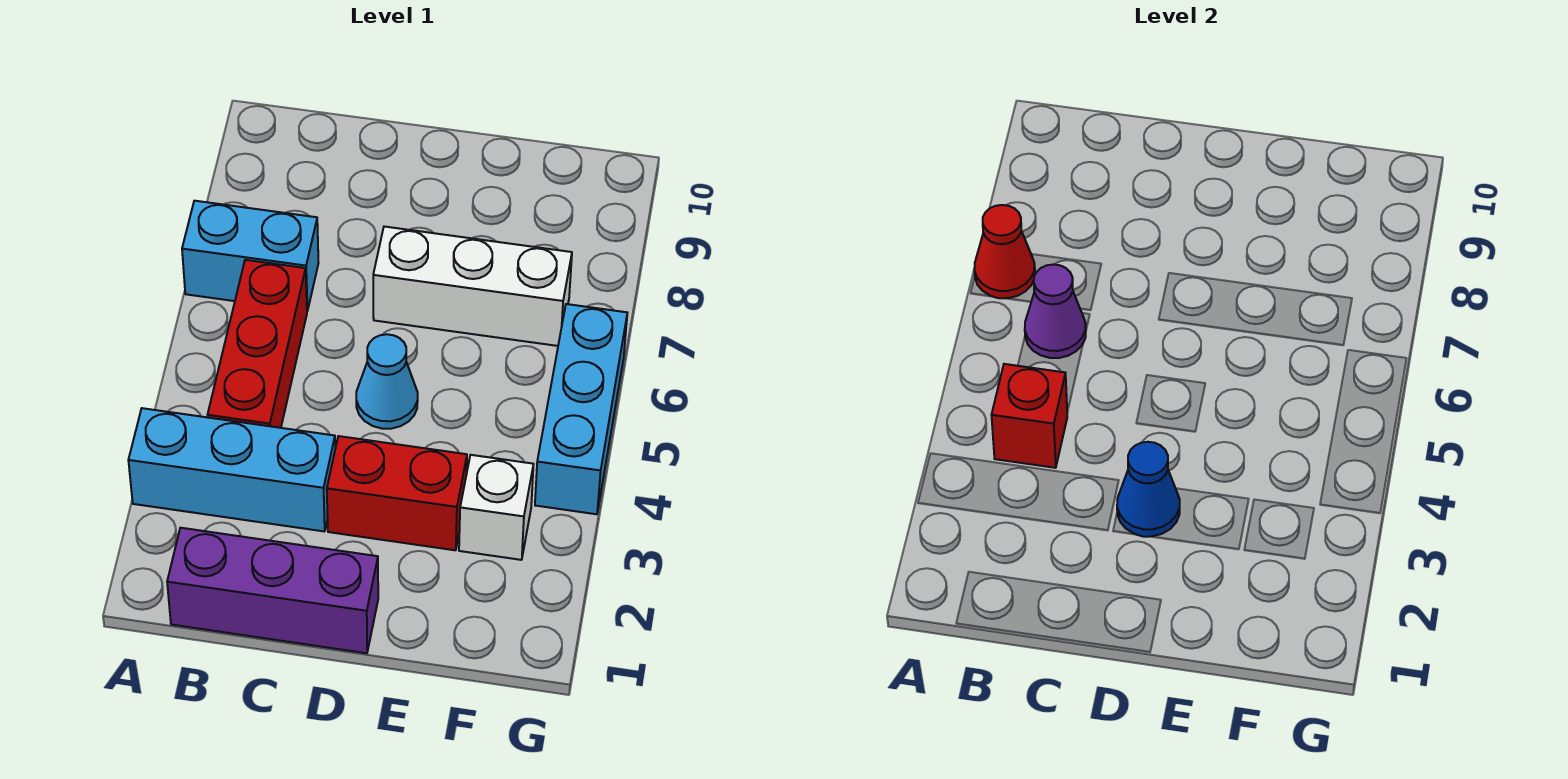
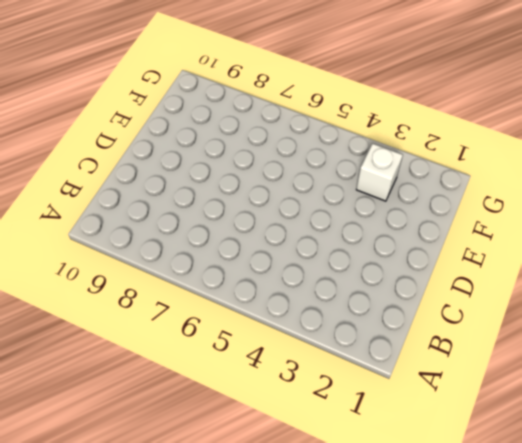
none -> cyan brick A3:C3 level 1
none -> cyan brick A7:B7 level 1
none -> purple brick B1:D1 level 1

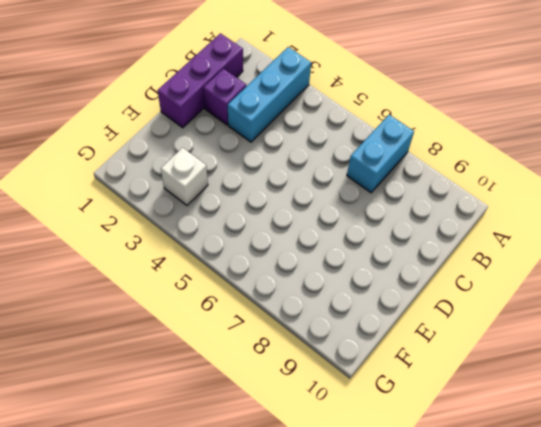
purple brick C2 level 1 -> none
none -> red brick B4:B6 level 1
none -> red brick D3:E3 level 1
none -> cyan cone D5 level 1

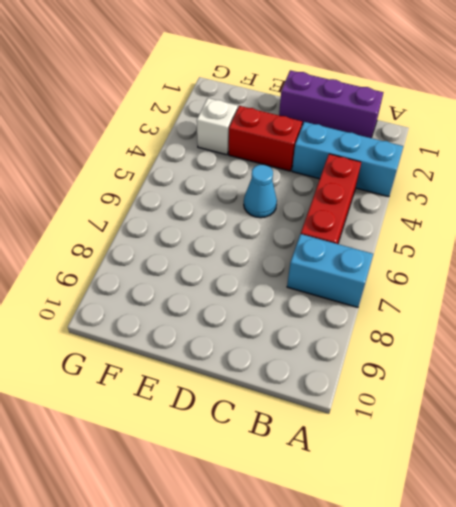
none -> white brick D7:F7 level 1
none -> cyan brick G4:G6 level 1
none -> red cone A7 level 2

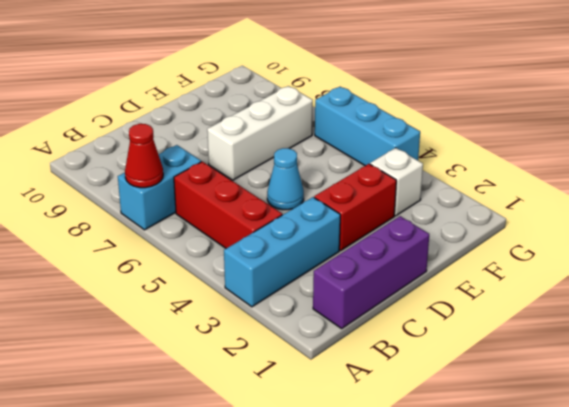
none -> red brick B4 level 2
none -> purple cone B6 level 2
none -> blue cone D3 level 2

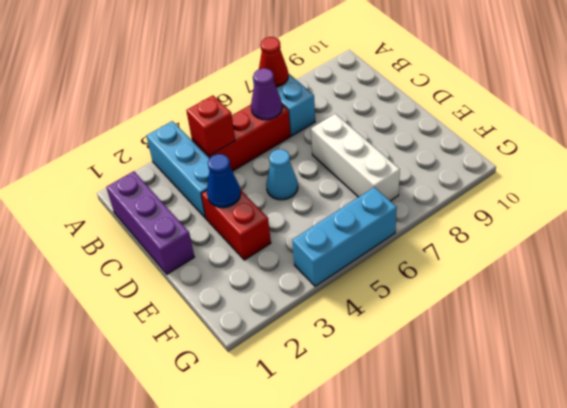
none -> white brick F3 level 1

